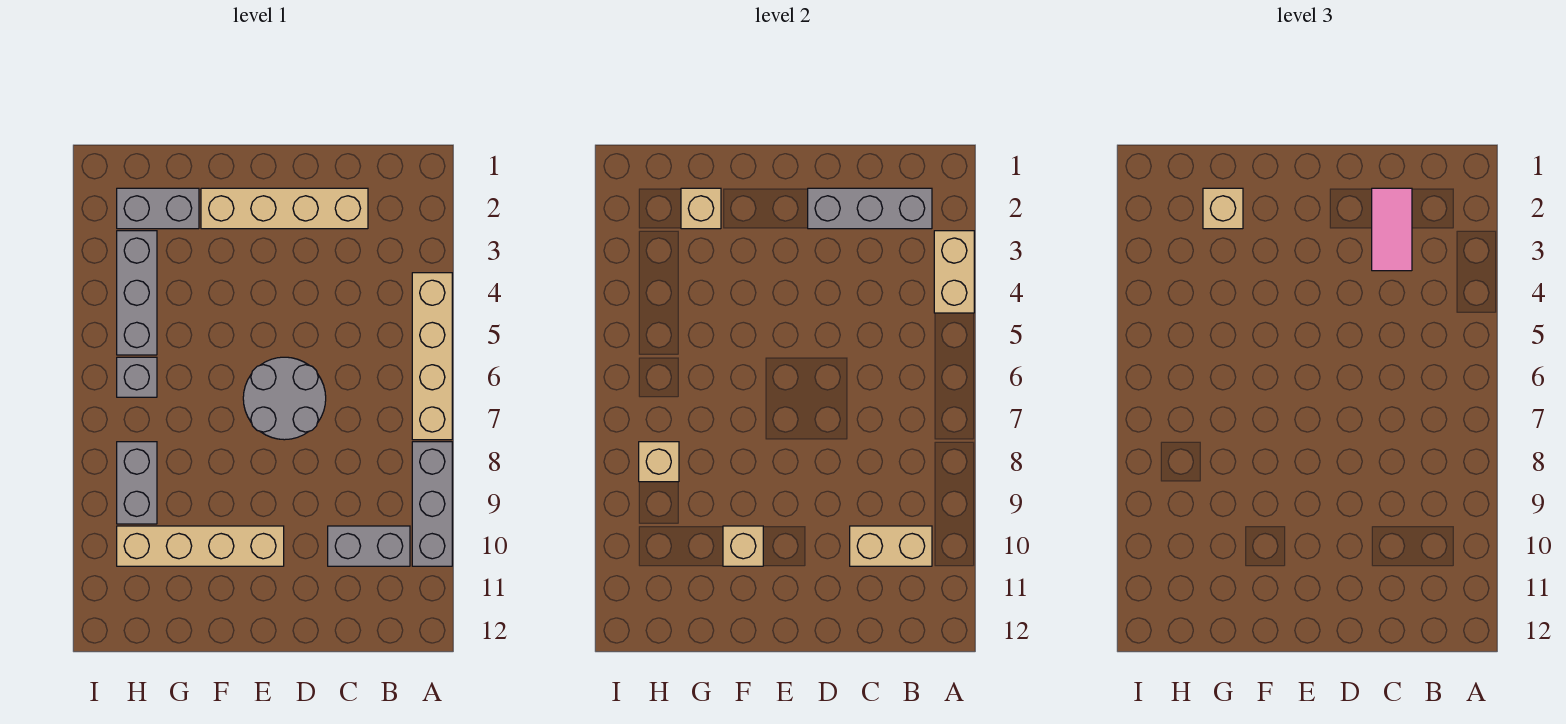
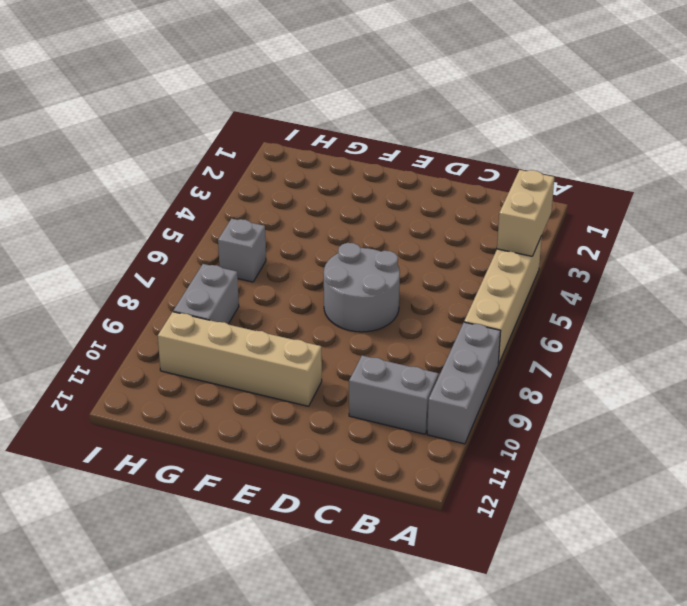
none -> tan brick C2:F2 level 1
none -> grey brick G2:H2 level 1
none -> grey brick H3:H5 level 1

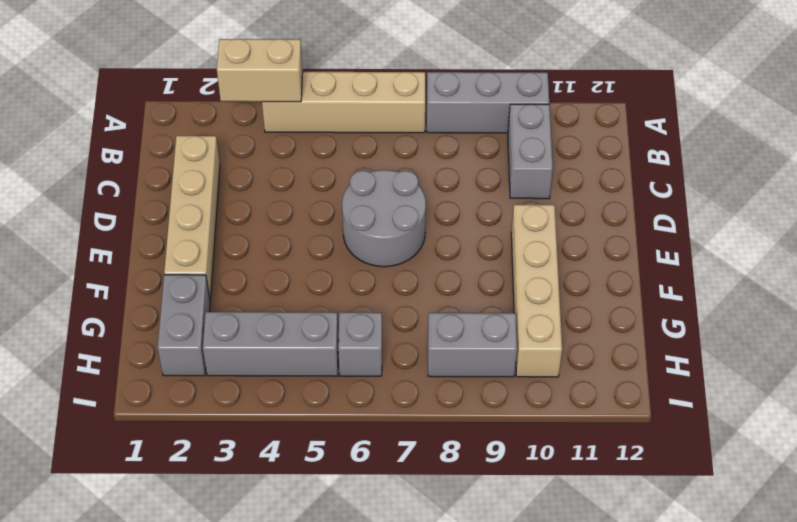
none -> grey brick B2:D2 level 2
none -> tan brick B10:C10 level 2
none -> tan brick F10 level 2

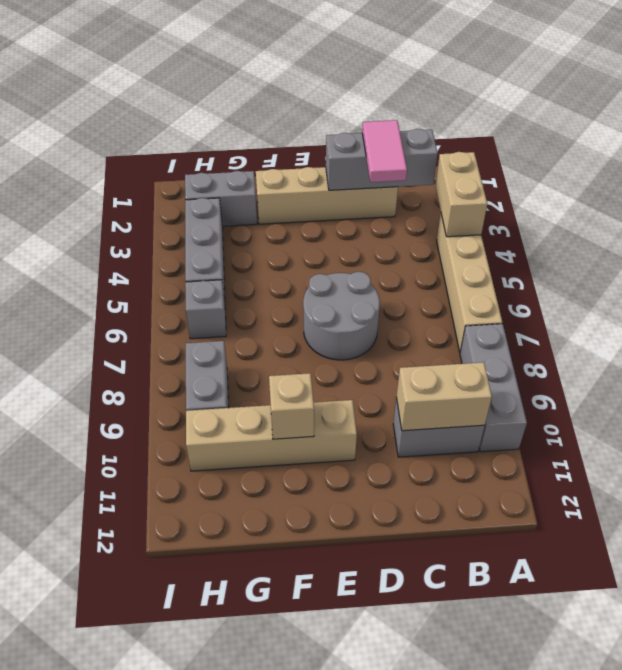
none -> tan brick G2 level 2
none -> tan brick H8 level 2
none -> tan brick G2 level 3

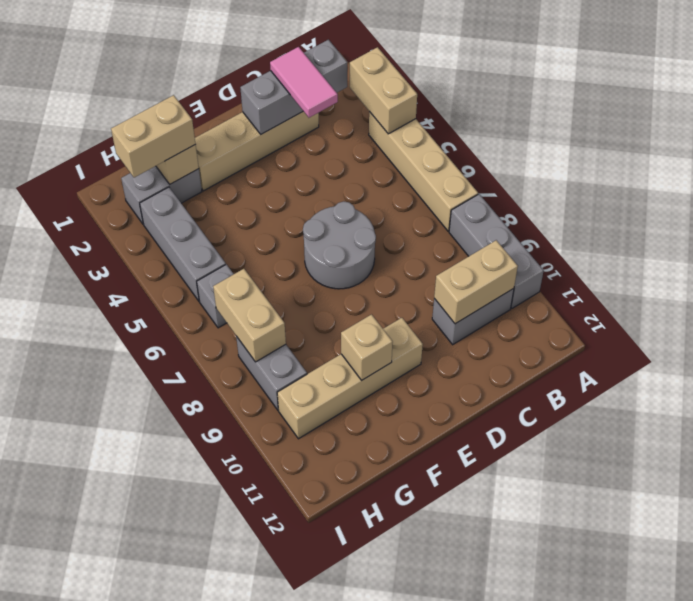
tan brick G2:H2 level 3 -> tan brick G2 level 3
tan brick H7:H8 level 2 -> tan brick H8 level 2

